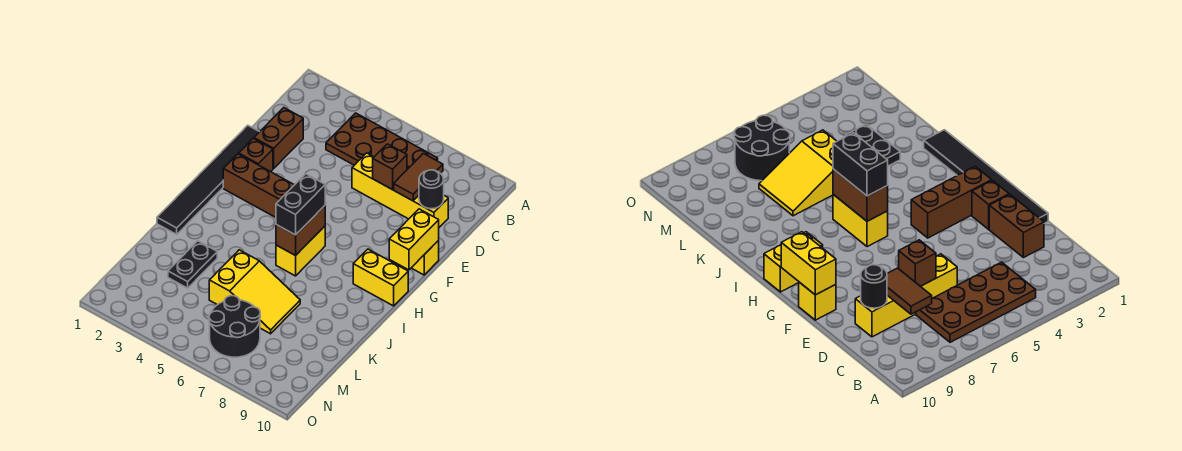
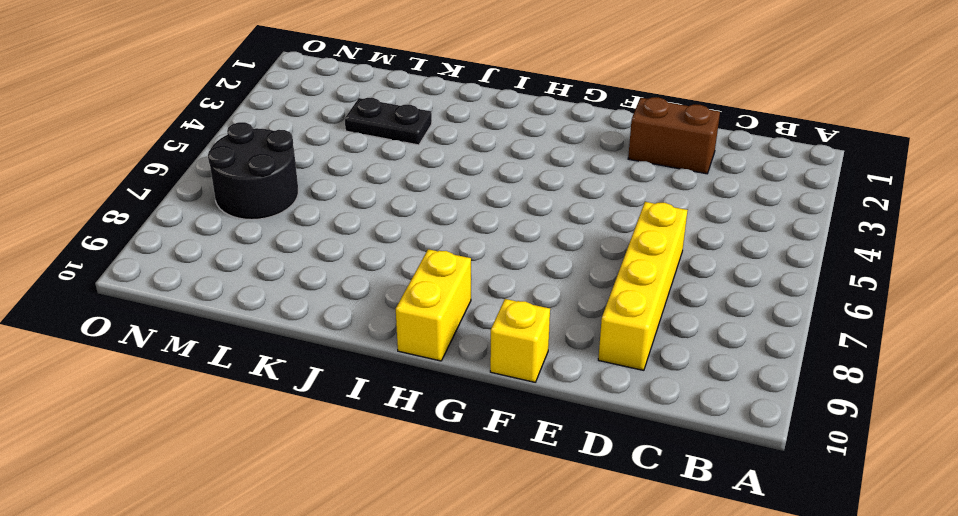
none -> brown plate B4:C7 level 1
none -> black tile E1:J1 level 1
none -> brown brick F2 level 1

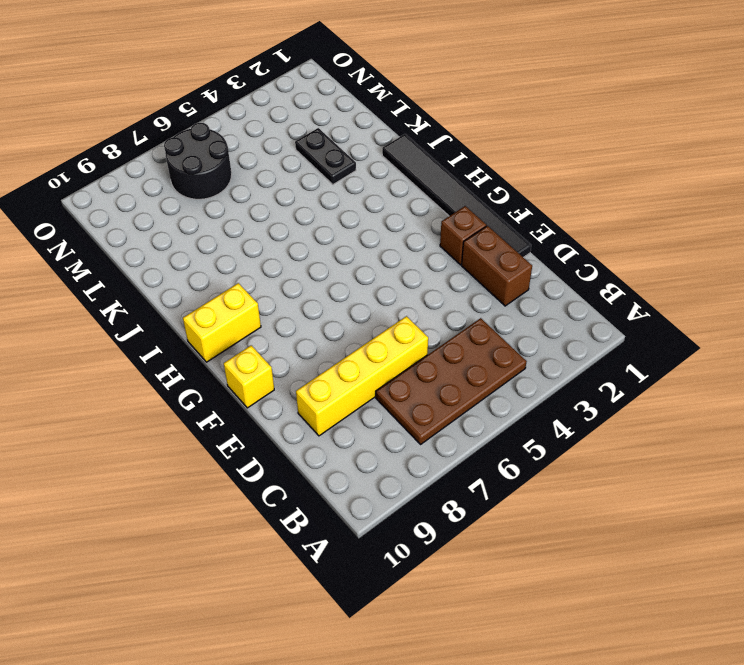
none -> brown brick G2:G4 level 1
none -> yellow brick H6:I6 level 1
none -> yellow slope K5:L7 level 1 top 5

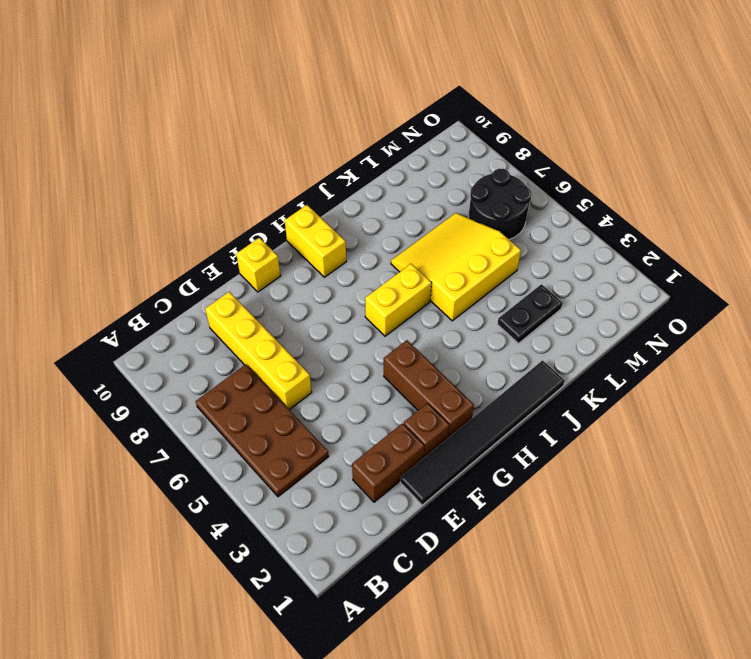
yellow slope J5:L7 level 1 top 5 -> yellow slope K5:L7 level 1 top 5
none -> brown tile C8:D8 level 2
none -> brown brick D7 level 2
none -> black round brick D9 level 2

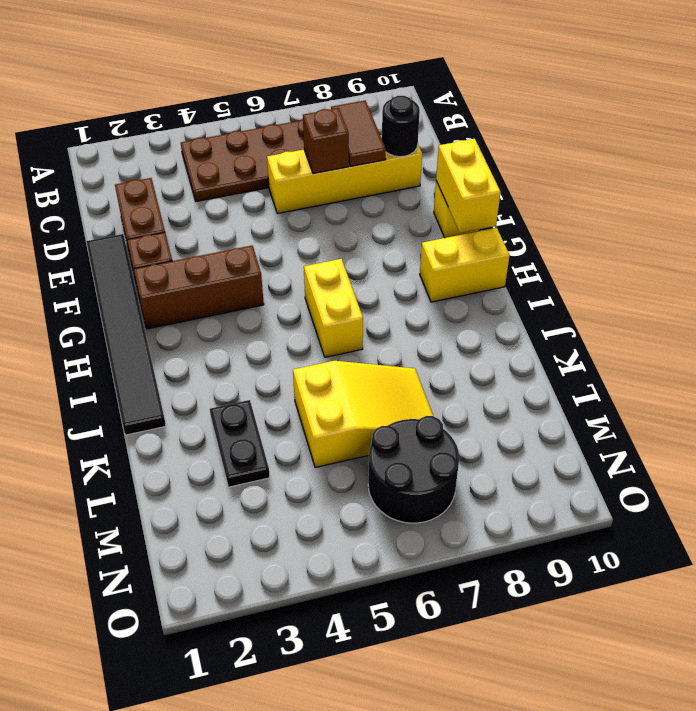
none -> brown brick H6:I6 level 2
none -> black brick H6:I6 level 3

